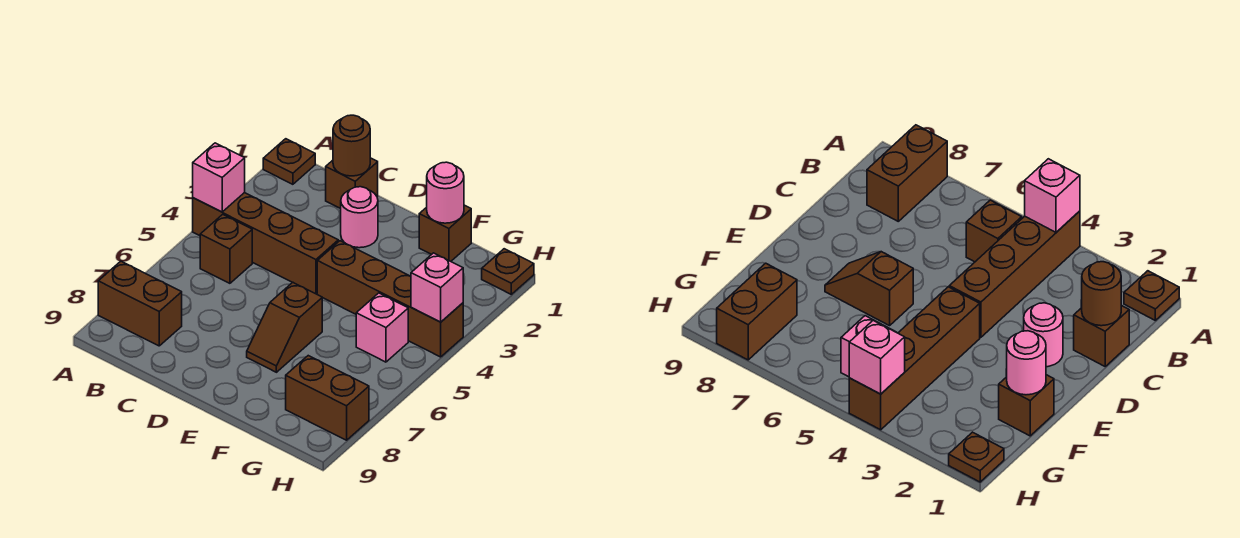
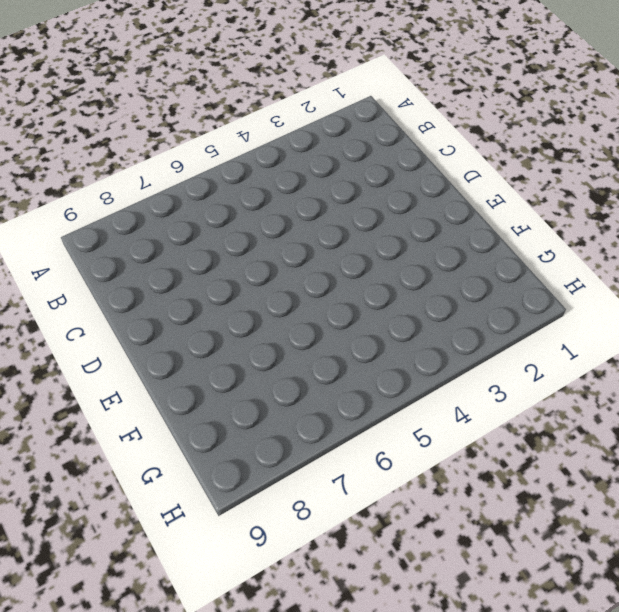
none -> brown plate A1 level 1
none -> brown brick A4:D4 level 1
none -> brown brick A8:B8 level 1

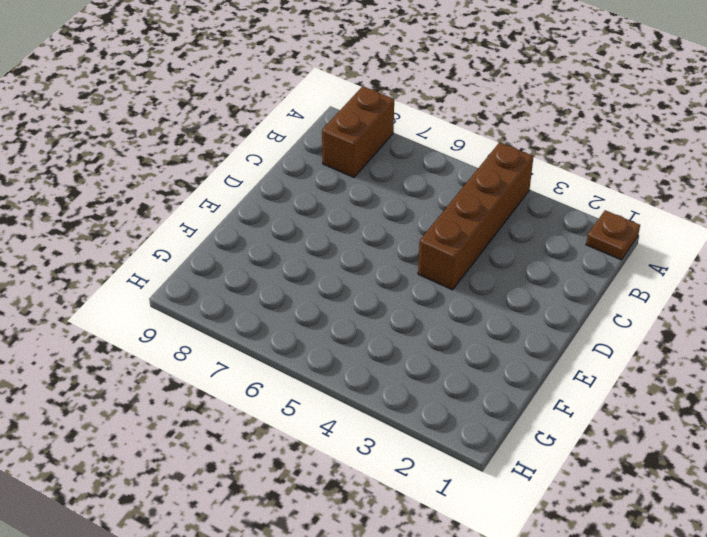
none -> brown brick B5 level 1
none -> brown brick C1 level 1
none -> pink round brick D2 level 1

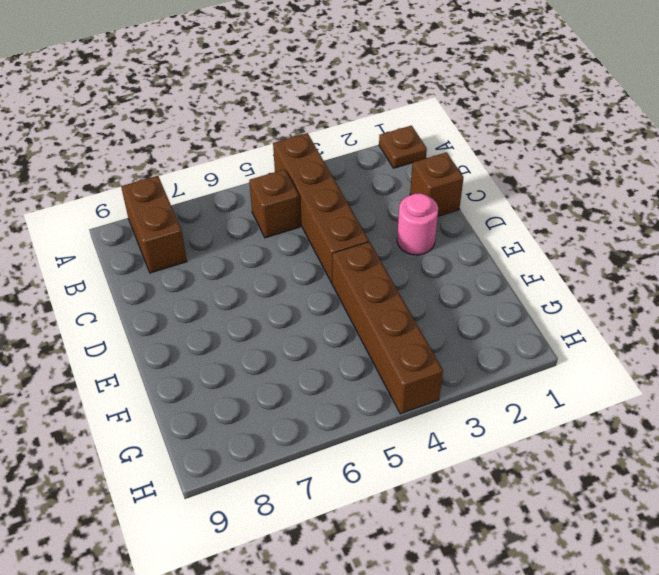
none -> brown slope E6:E7 level 1 top 6
none -> brown brick F1 level 1
none -> pink brick G5 level 1

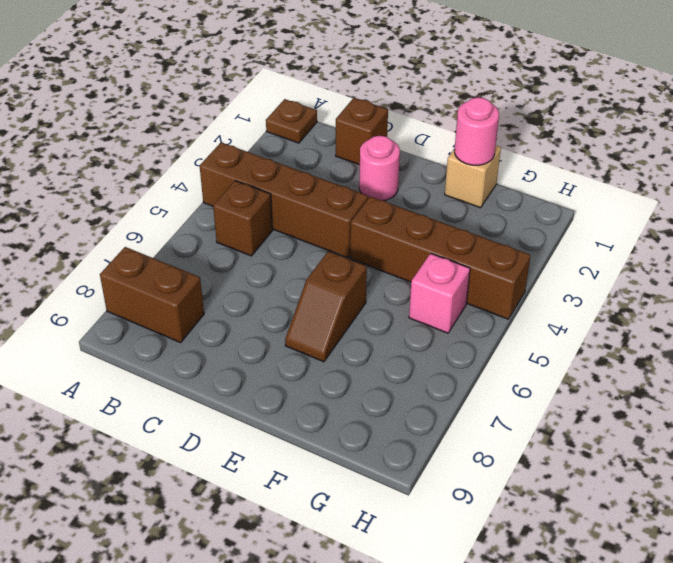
tan brick F1 level 1 -> brown brick F1 level 1
none -> brown brick G8:H8 level 1
none -> brown plate H1 level 1
none -> pink brick A4 level 2

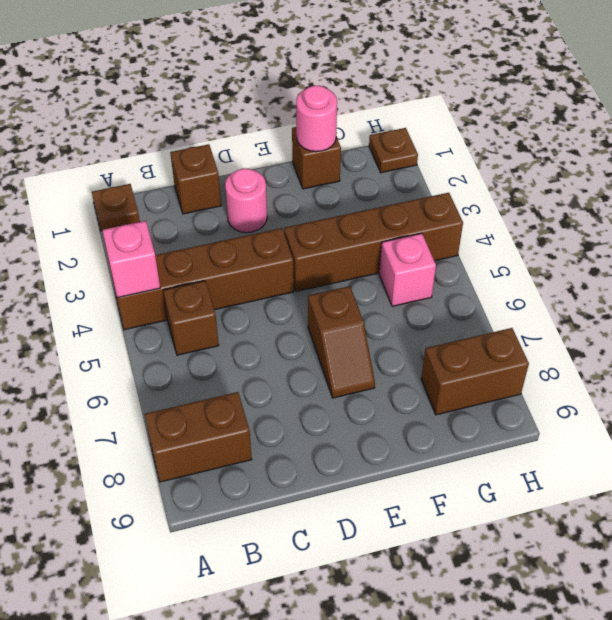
none -> brown round brick C1 level 2
none -> pink brick H4 level 2

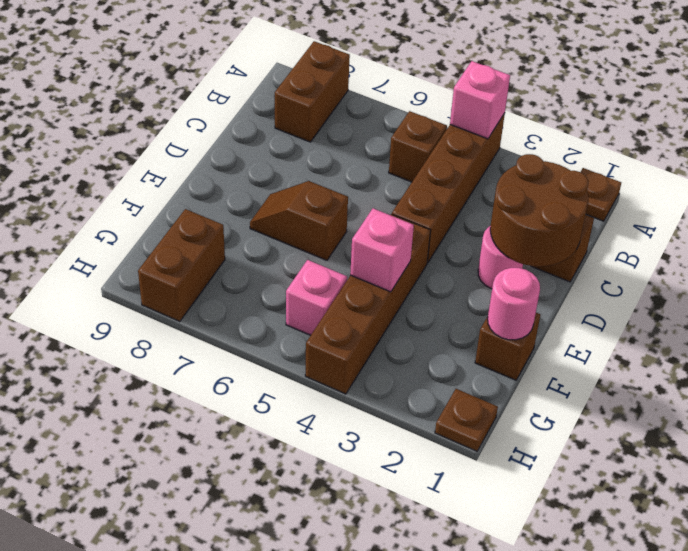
brown round brick C1:D2 level 2 -> brown round brick C1 level 2
pink brick F4 level 2 -> pink brick H4 level 2

